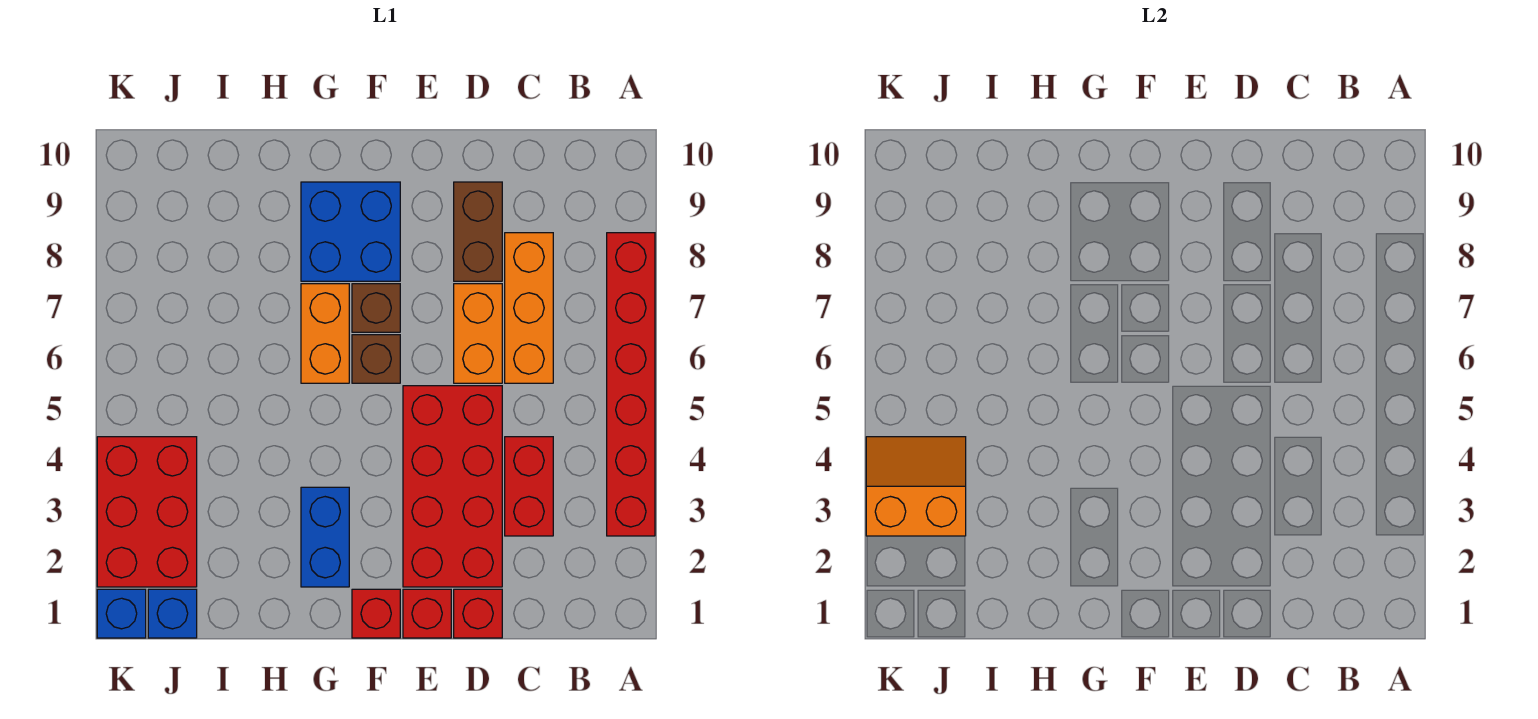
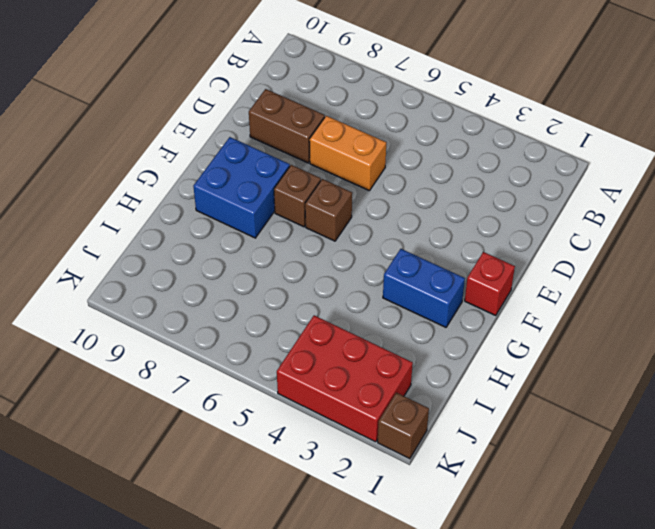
brown brick K1 level 1 -> blue brick K1 level 1
none -> red brick A3:A8 level 1
none -> red brick C3:C4 level 1
none -> orange brick C6:C8 level 1

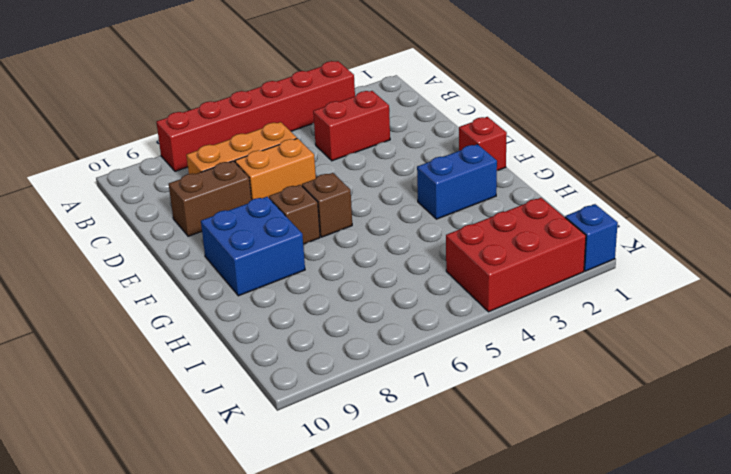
none -> red brick D1 level 1
none -> red brick D2:E5 level 1
none -> red brick E1 level 1

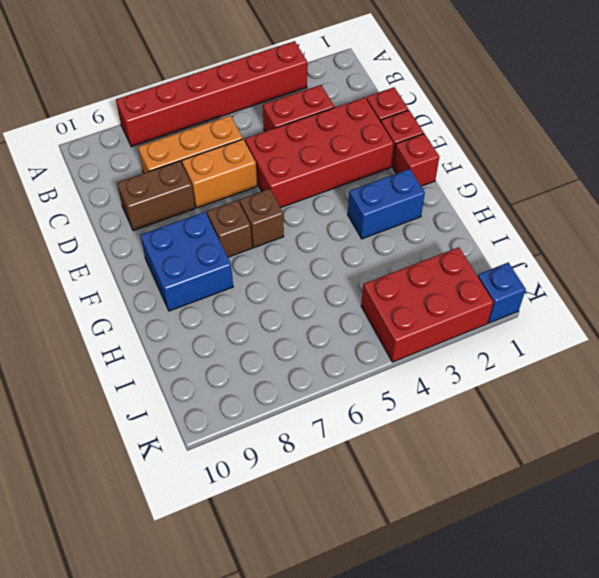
none -> orange brick G6:G7 level 1
none -> blue brick J1 level 1
none -> orange slope J3:K4 level 2 top 3

